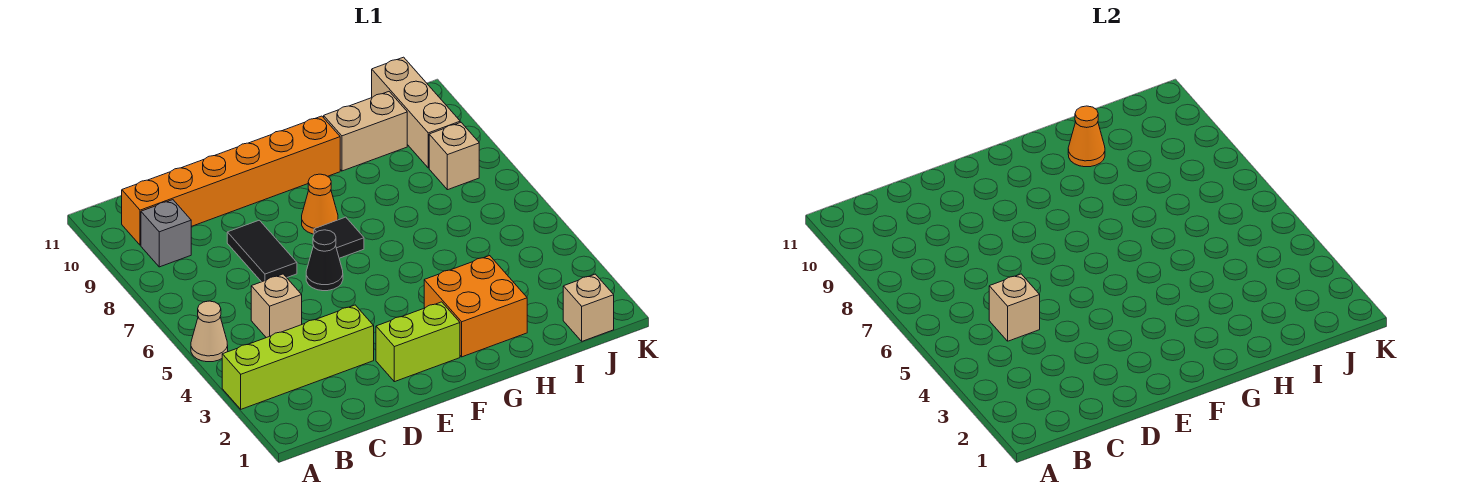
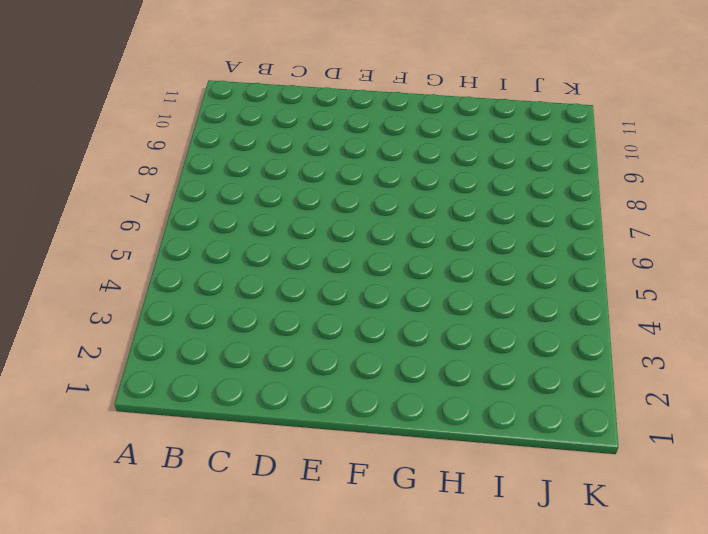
none -> lime brick A3:D3 level 1
none -> tan cone A5 level 1
none -> grey brick B9 level 1

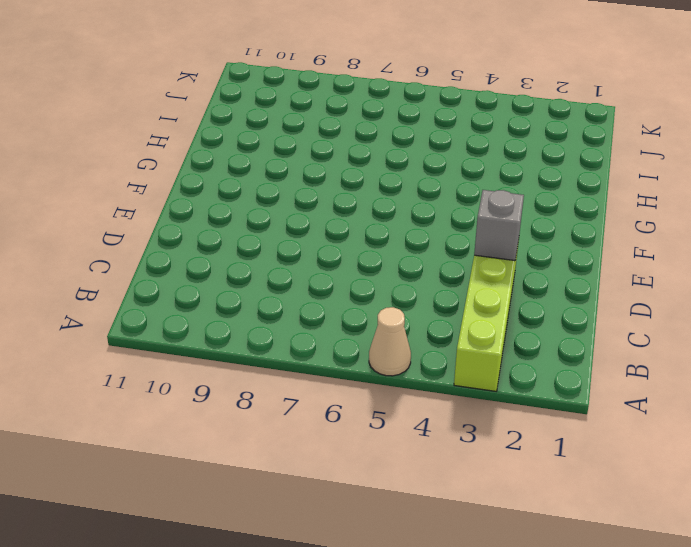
grey brick D3 level 2 -> grey brick B9 level 1
none -> orange brick B10:G10 level 1
none -> tan brick C5 level 1
none -> black tile D7:D8 level 1

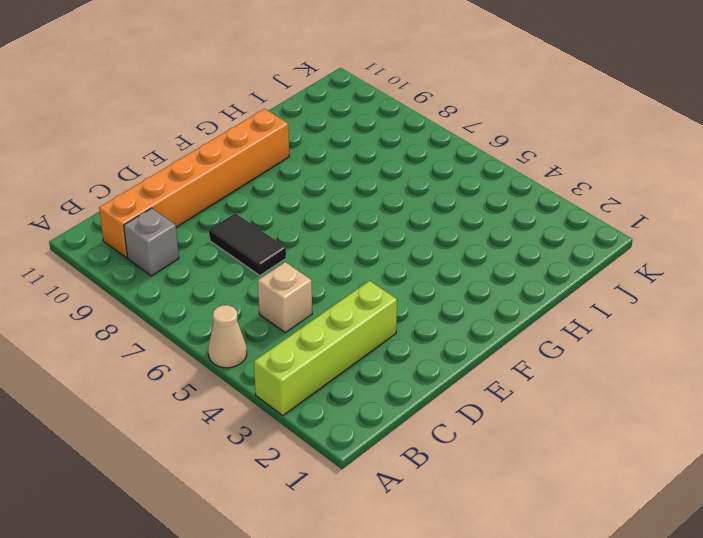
none -> lime brick E2:F2 level 1
none -> black cone E6 level 1
none -> black tile F7 level 1

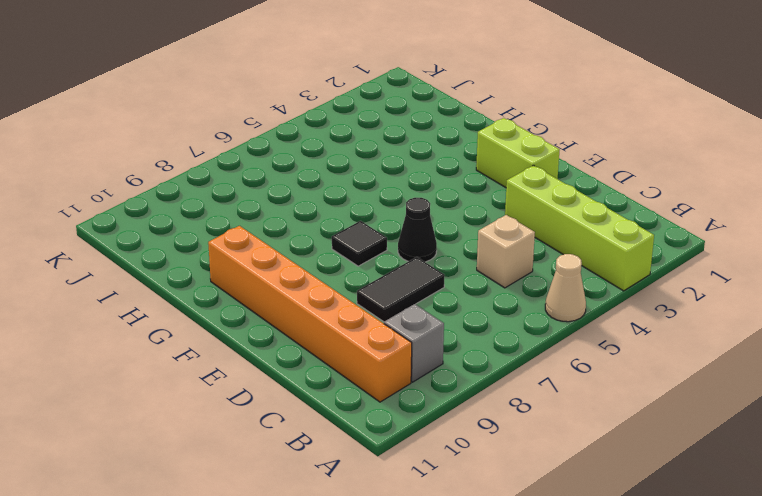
none -> orange cone F8 level 1
none -> orange brick G2:H3 level 1
none -> tan brick H10:I10 level 1

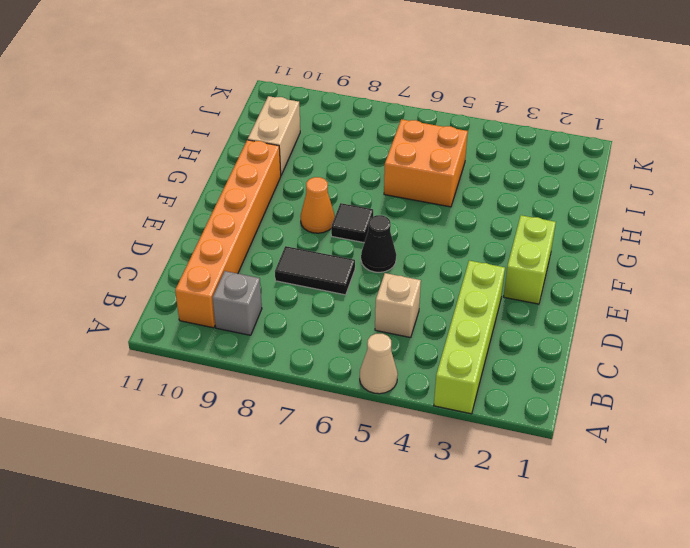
orange brick H5:I6 level 1 -> orange brick G2:H3 level 1
none -> tan brick J1 level 1
none -> tan brick J8 level 1
none -> tan brick J9:J11 level 1

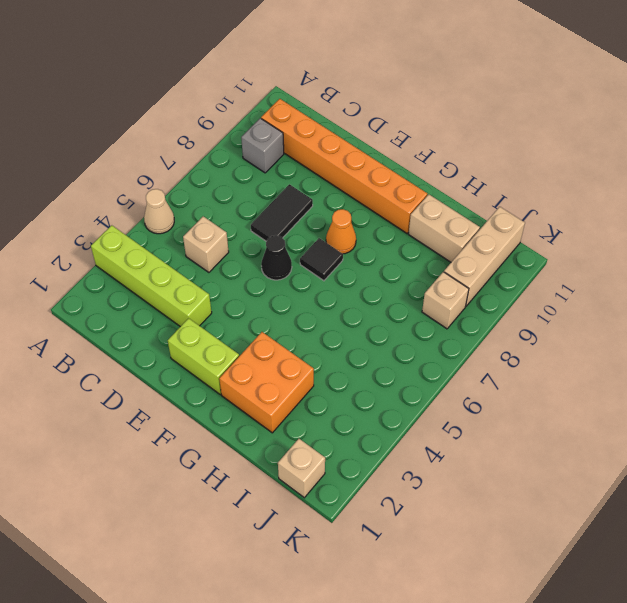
none -> tan brick C5 level 2
none -> orange cone H10 level 2

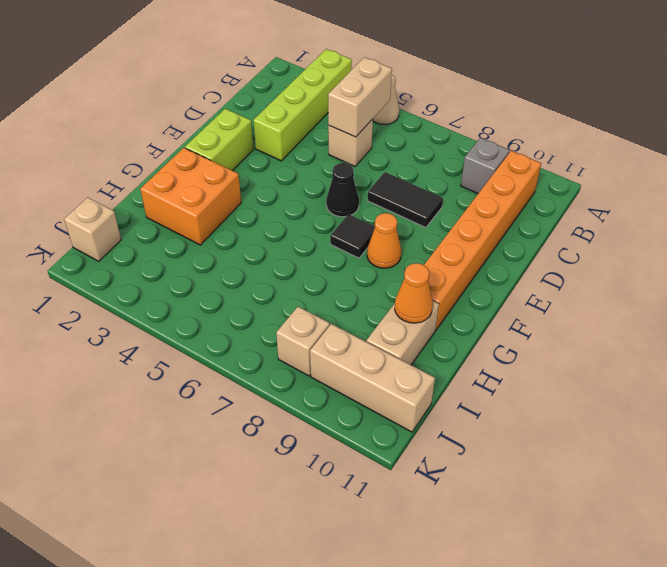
tan brick B5:C5 level 2 -> tan brick C5 level 2

